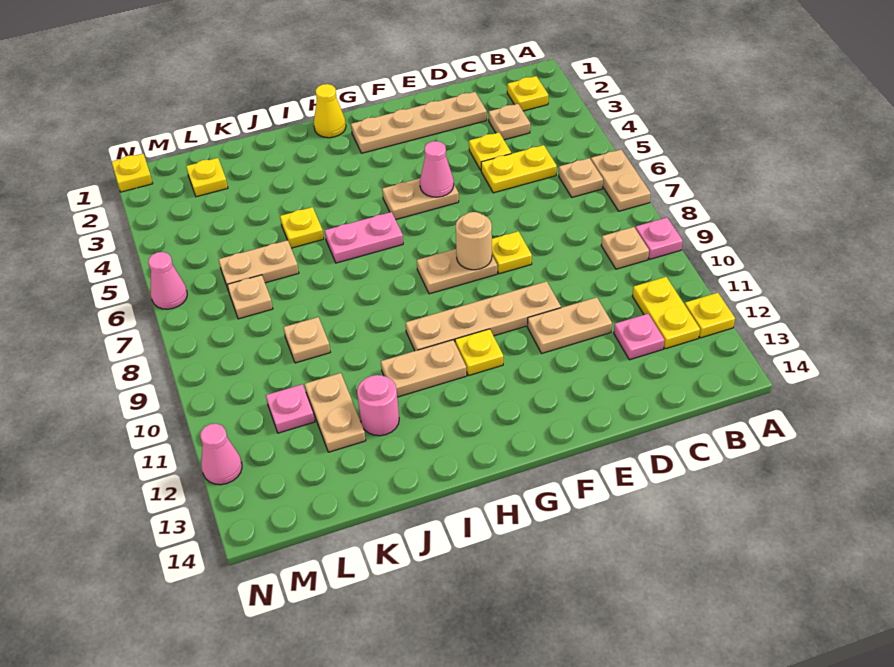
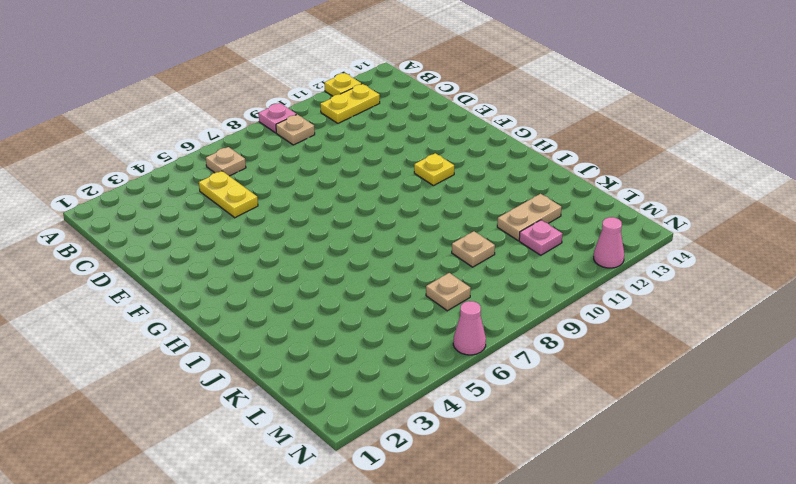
none -> tan plate A6:A7 level 1
none -> yellow plate B2 level 1
none -> tan plate C3 level 1
none -> pink plate C12 level 1

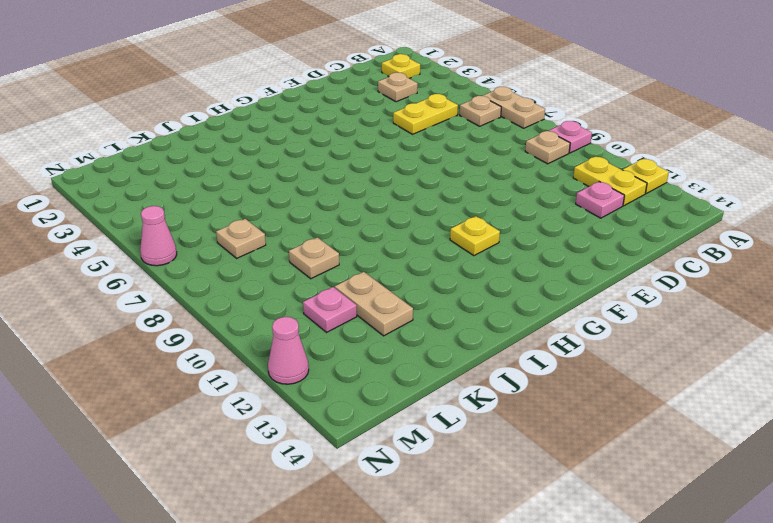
none -> tan plate D2:G2 level 1
none -> yellow plate D4 level 1
none -> tan plate D11:E11 level 1
none -> yellow plate E8 level 1

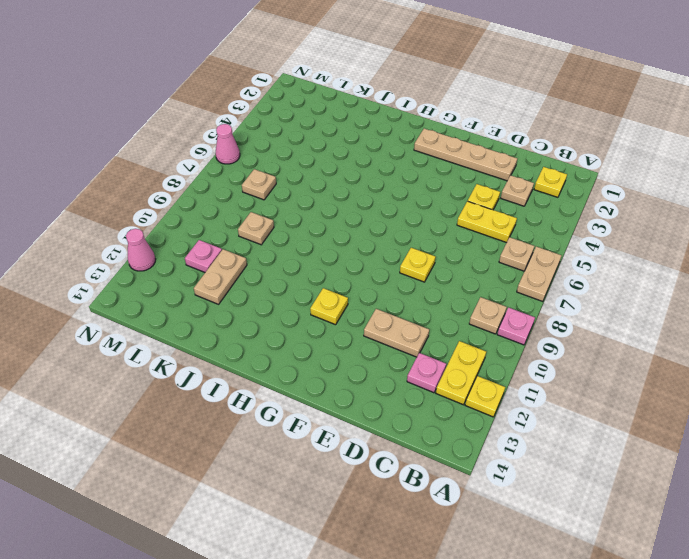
none -> tan plate E10:H10 level 1
none -> tan plate F5:G5 level 1
none -> tan plate F8:G8 level 1
none -> yellow cone H1 level 1

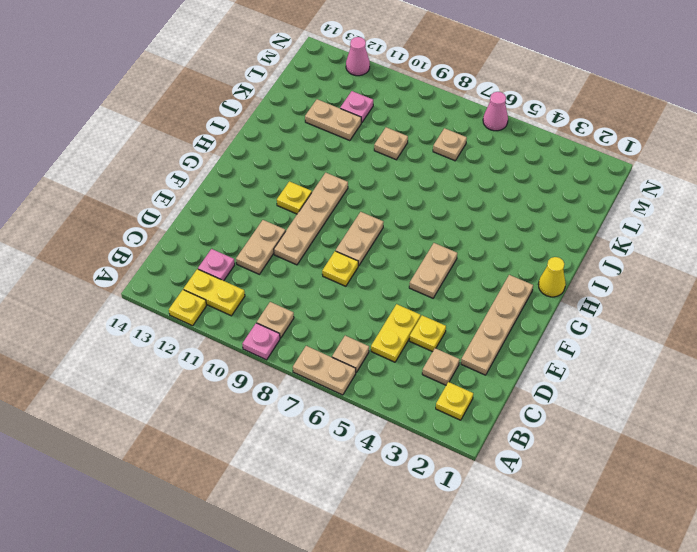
none -> pink plate H6:I6 level 1
none -> tan plate H11:I11 level 1
none -> yellow plate J5 level 1
none -> pink round brick J12 level 1

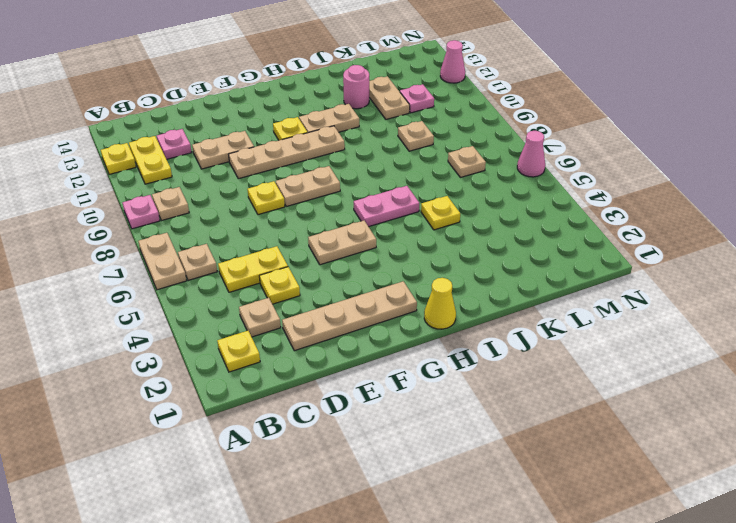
none -> tan plate K6:L6 level 1
none -> yellow plate L2 level 1
none -> yellow plate N1 level 1
none -> pink cone F5 level 2

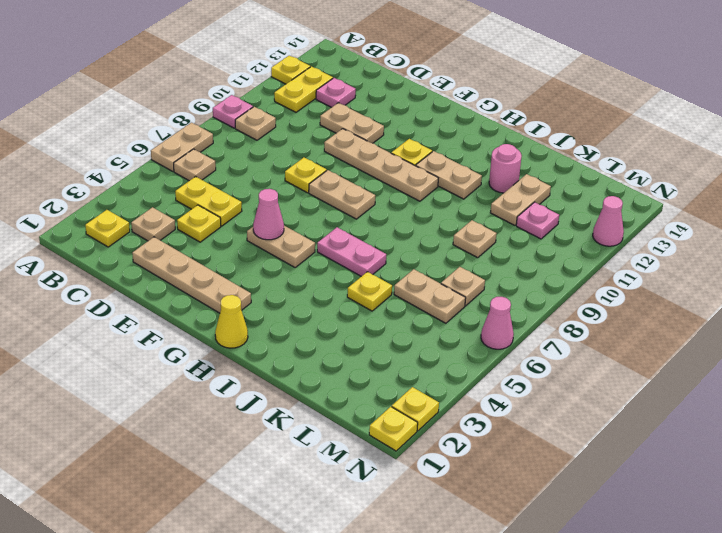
yellow plate N2 level 1 -> yellow plate L2 level 1
none -> tan round brick F8 level 2

